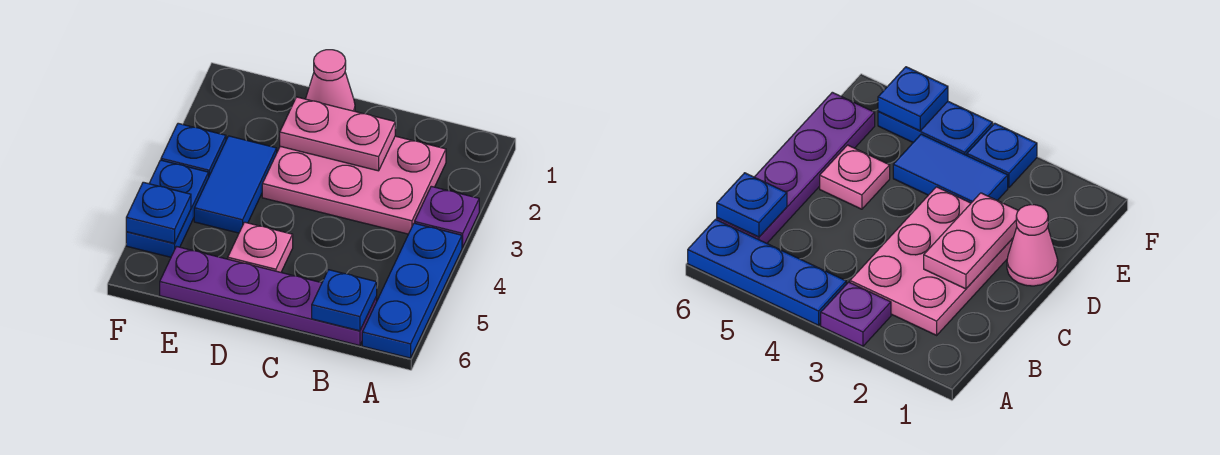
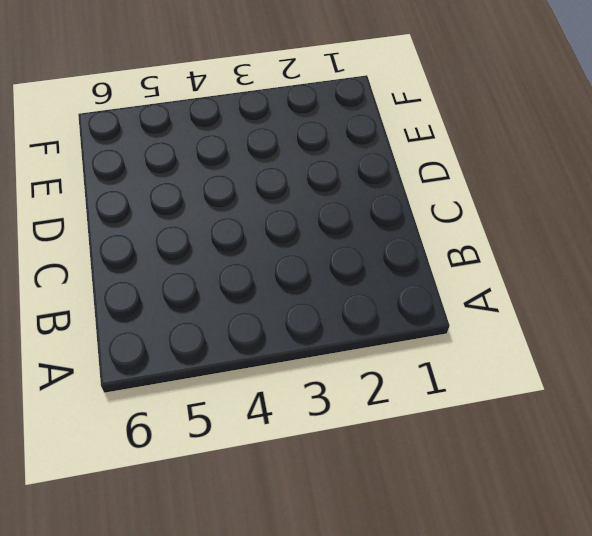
none -> purple plate A3 level 1
none -> blue plate A4:A6 level 1
none -> pink plate B2:D3 level 1

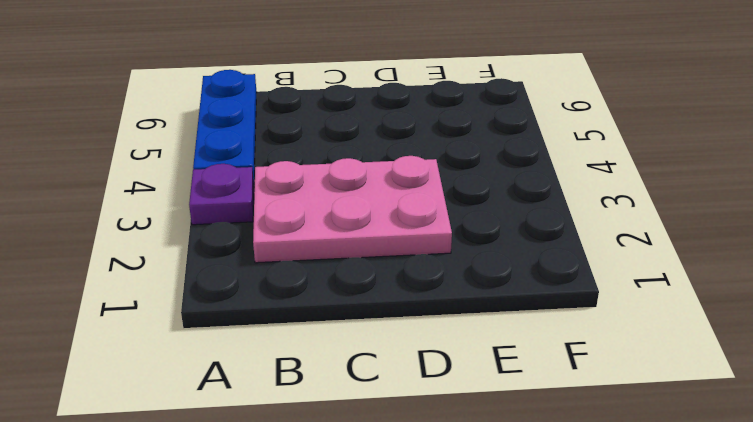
none -> purple plate B6:E6 level 1
none -> pink cone D1 level 1
none -> pink plate D5 level 1

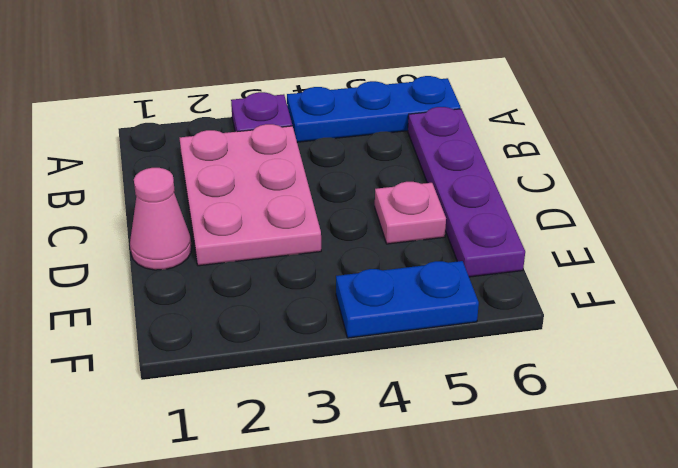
none -> blue tile E3:E4 level 1
none -> blue plate F3 level 1
none -> blue plate B6 level 2

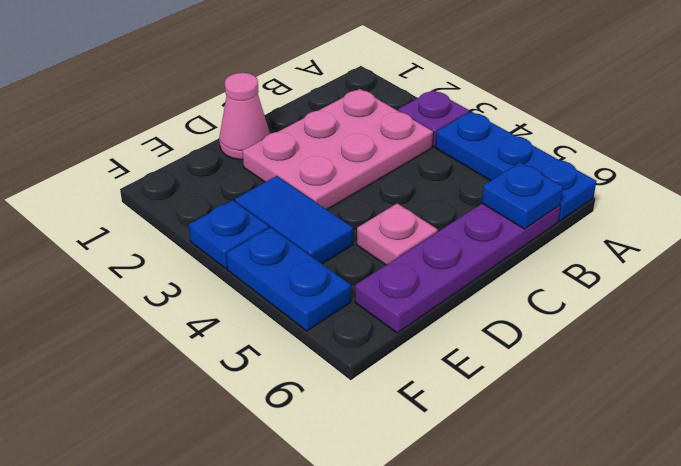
none -> pink plate C2:D2 level 2
none -> blue plate F5 level 2

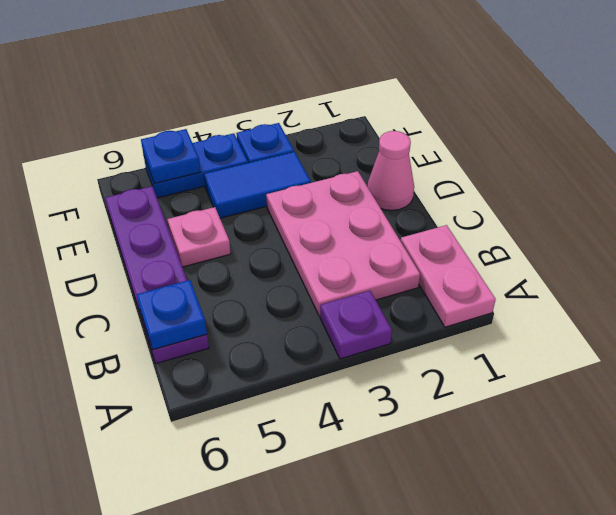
pink plate A1:B1 level 1 -> pink plate C2:D2 level 2
none -> blue plate A4:A6 level 1

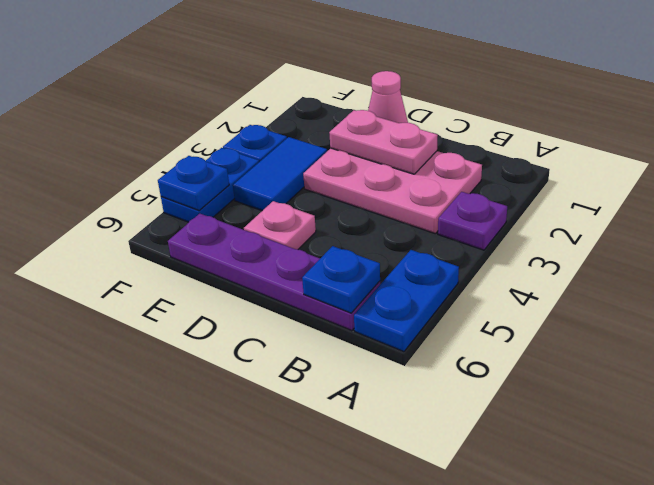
blue plate A5:A6 level 1 -> blue plate A4:A6 level 1

